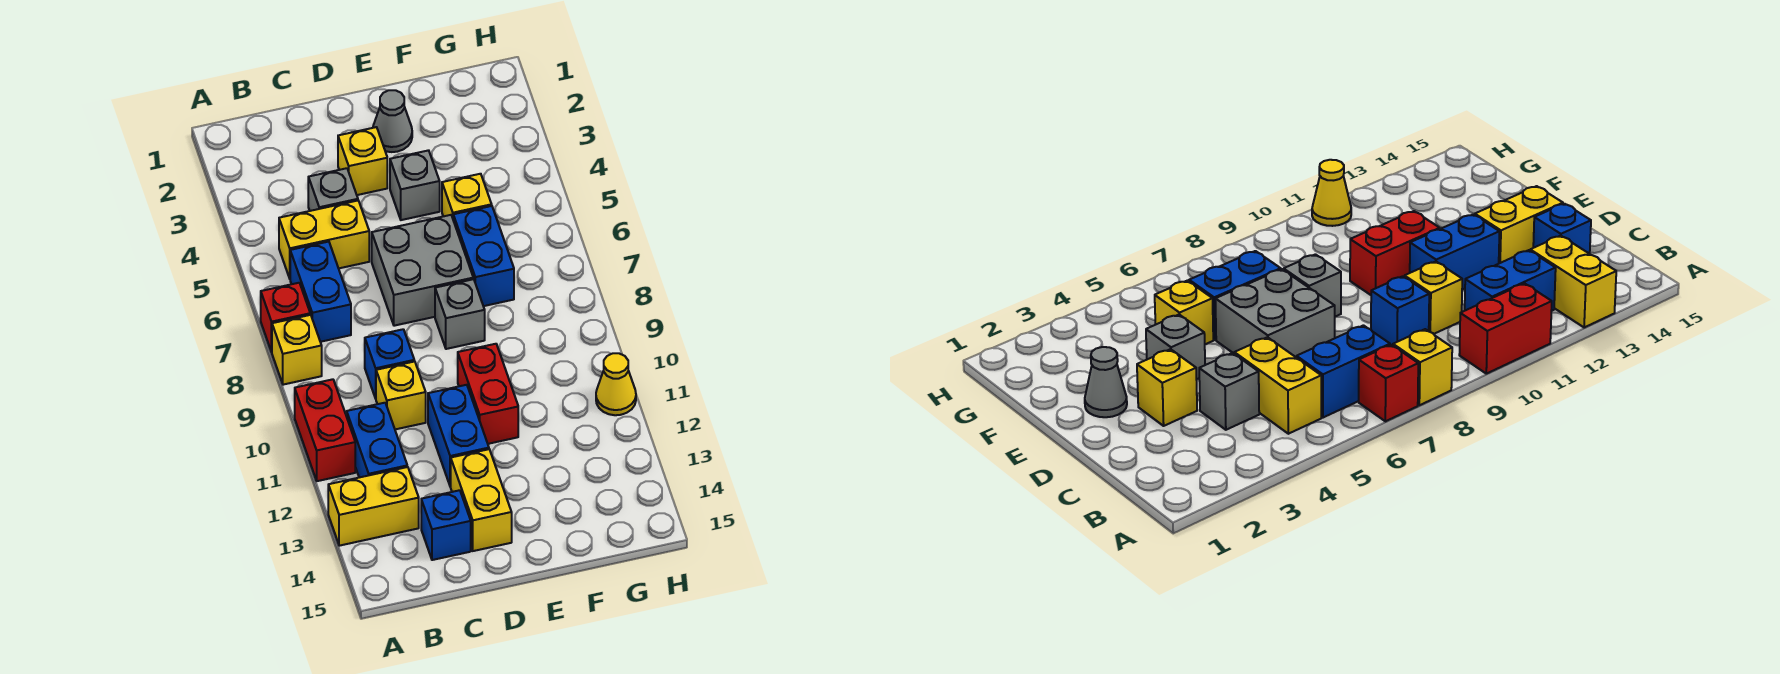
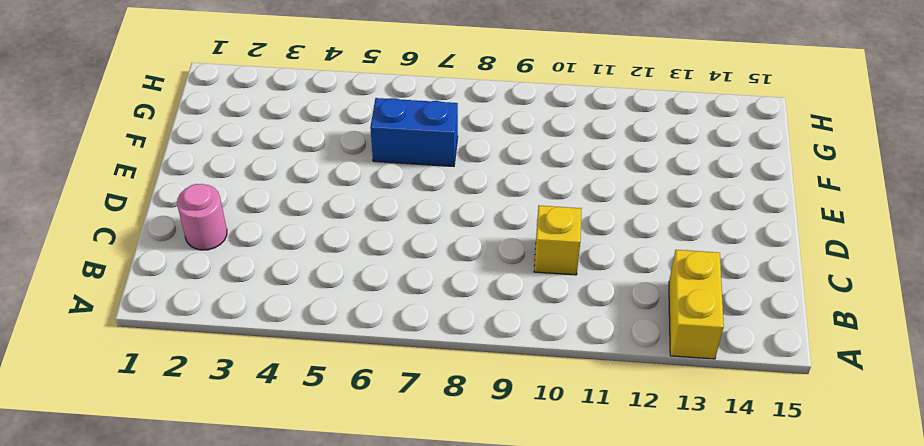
pink round brick C2 level 1 -> none
none -> red brick A7 level 1
none -> yellow brick A8 level 1
none -> red brick A10:A11 level 1

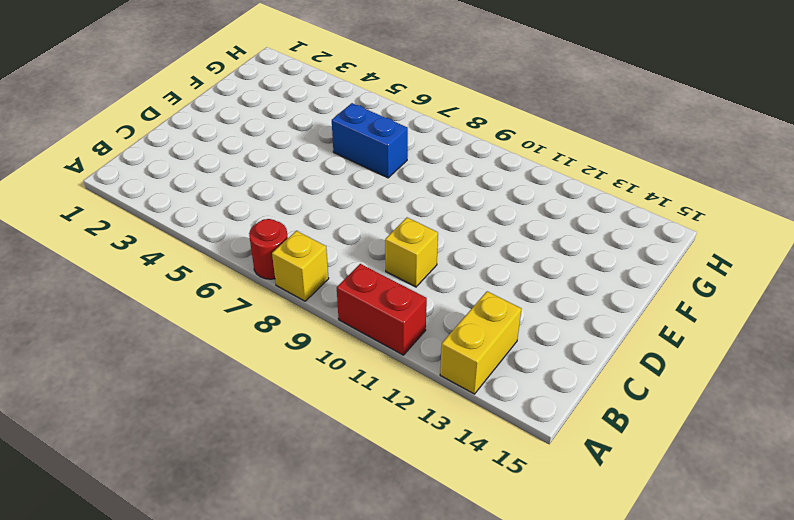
red round brick A7 level 1 -> red brick A7 level 1
none -> yellow brick B5:C5 level 1
none -> blue brick B6:B7 level 1
none -> blue brick B11:B12 level 1

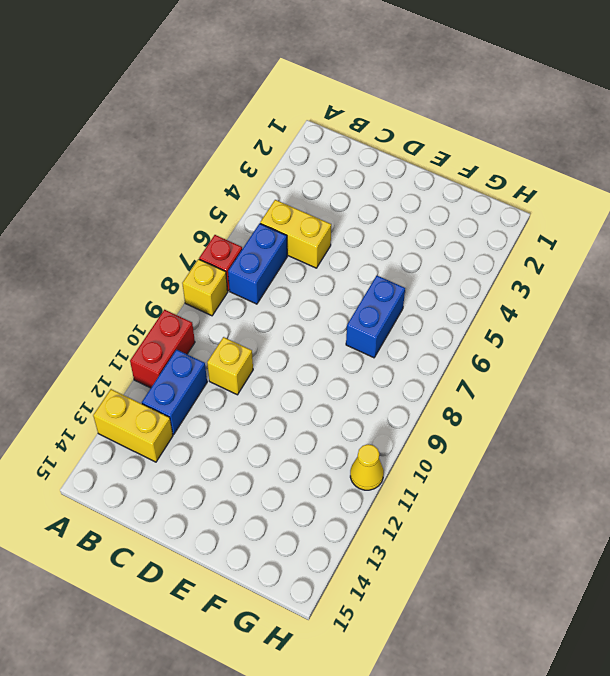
none -> grey brick C4 level 1
none -> blue brick C9 level 1
none -> blue brick C14 level 1

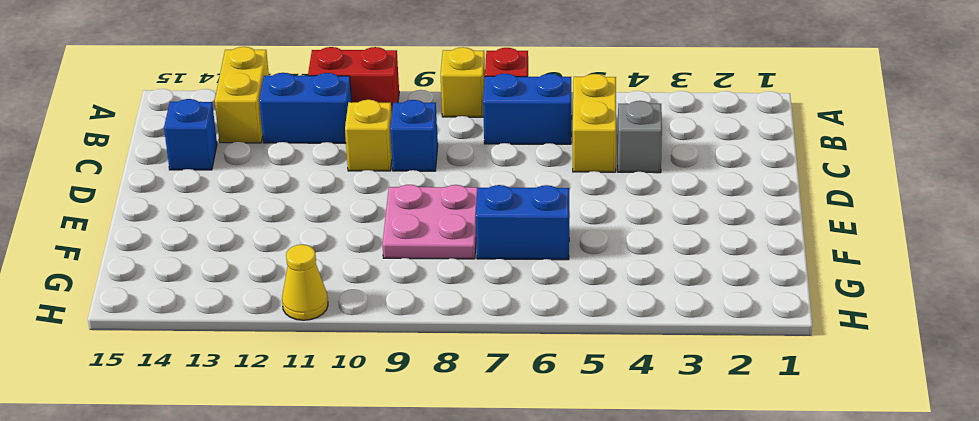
pink plate E8:F9 level 1 -> grey brick E8 level 1
none -> yellow brick D3 level 1
none -> grey brick D6:E7 level 1
none -> blue brick D11:D12 level 1

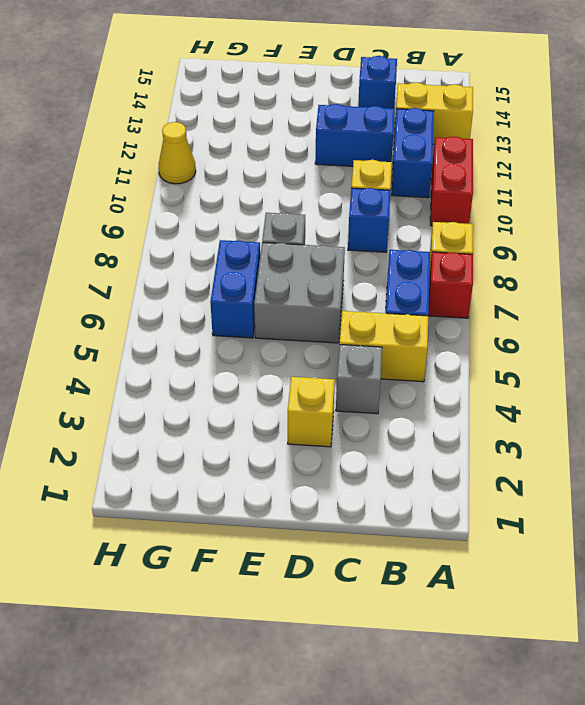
blue brick C12:D12 level 1 -> blue brick D11:D12 level 1
none -> yellow brick D13:D14 level 1
none -> grey cone E2 level 1
none -> grey brick E4 level 1

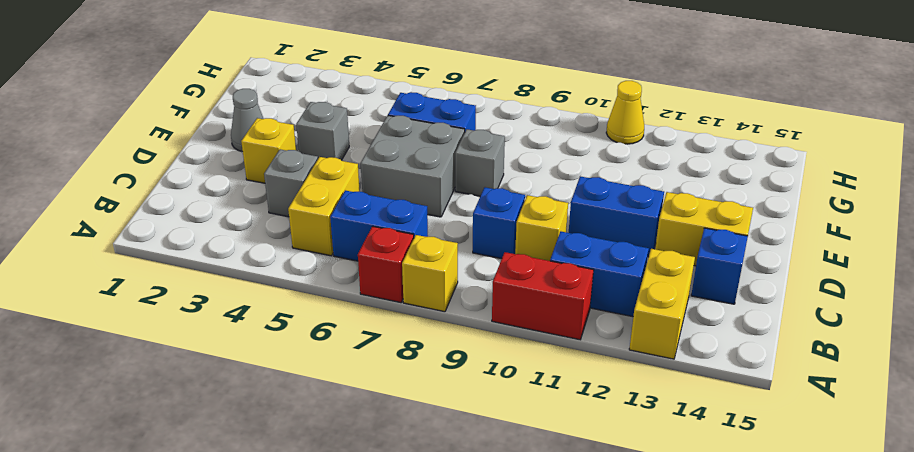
none -> red brick E10:E11 level 1
none -> yellow brick F5 level 1

